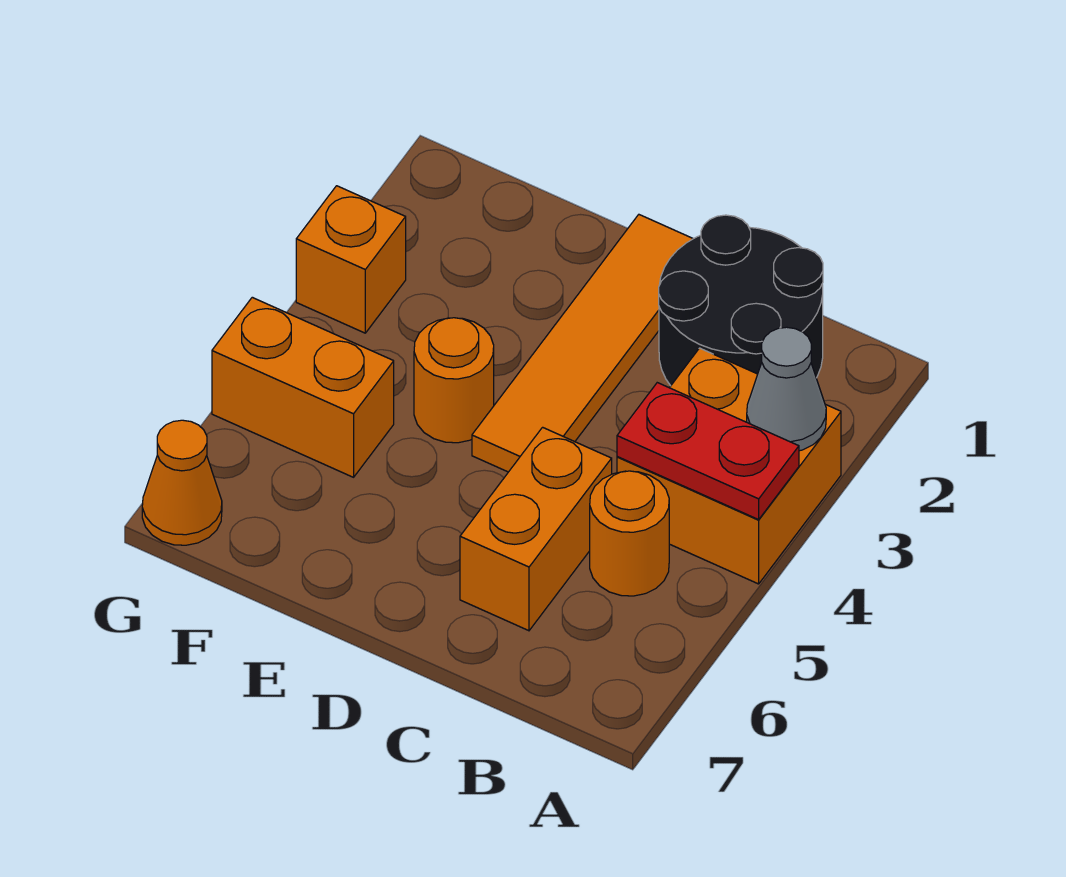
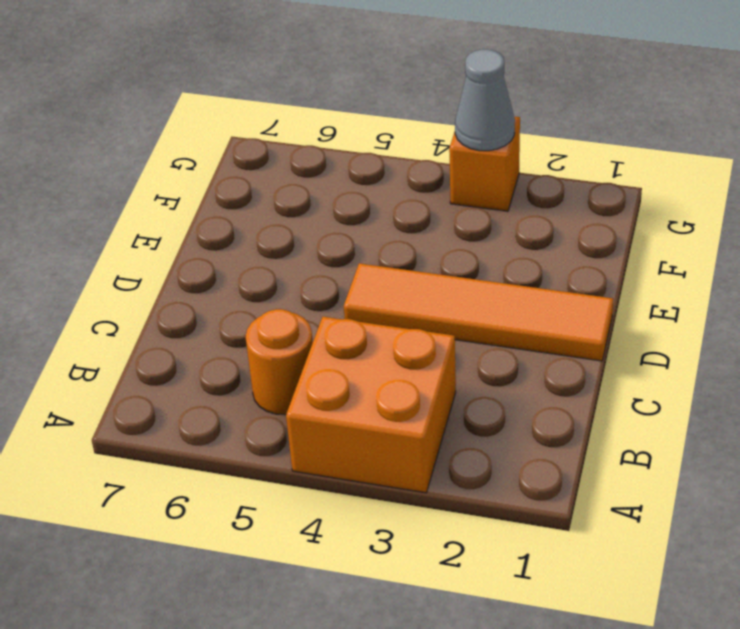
grey cone G3 level 2 -> grey cone A3 level 2
none -> black round brick B1:C2 level 1
none -> orange brick C5:C6 level 1

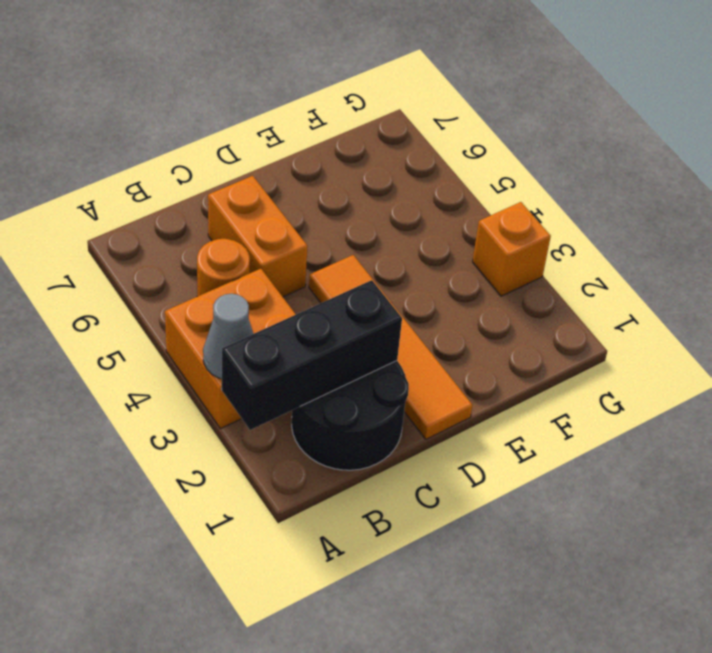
black brick A2:C2 level 2 -> none
none -> orange round brick E4 level 1
none -> orange brick F5:G5 level 1

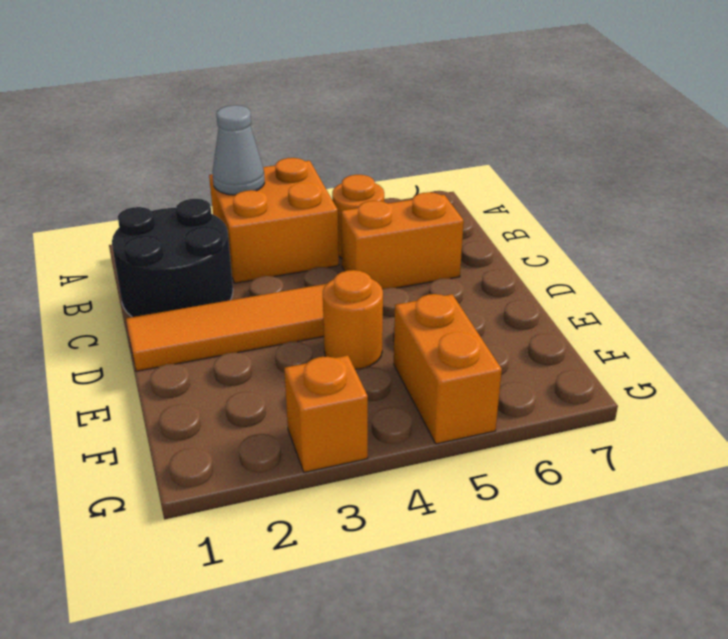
none -> orange cone G7 level 1
none -> red plate A4:B4 level 2

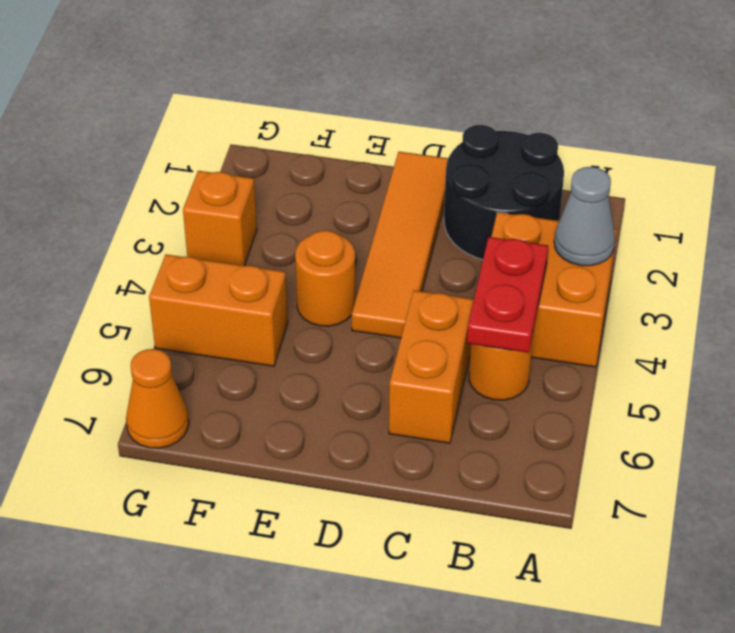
red plate B4:B5 level 2 -> red plate A4:B4 level 2

